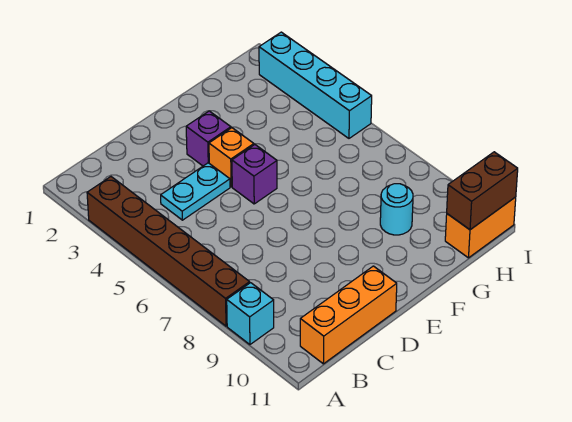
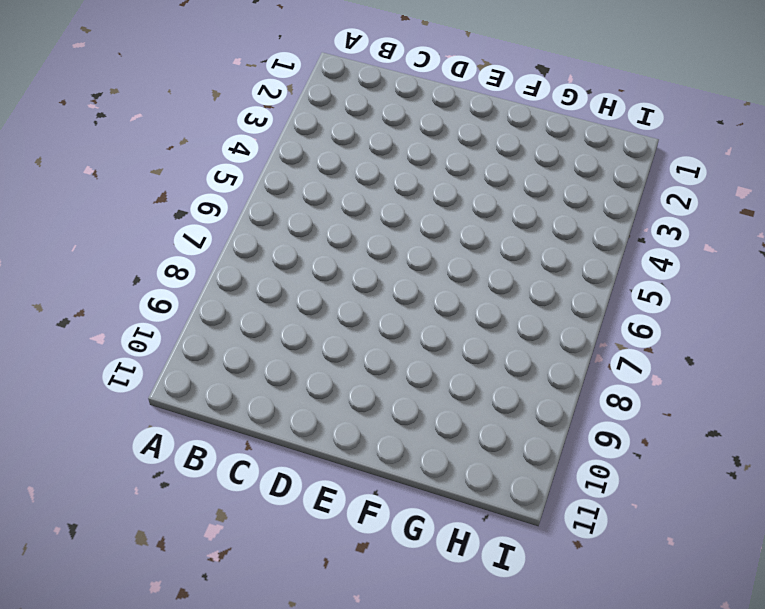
none -> brown brick A3:A8 level 1
none -> cyan brick A9 level 1

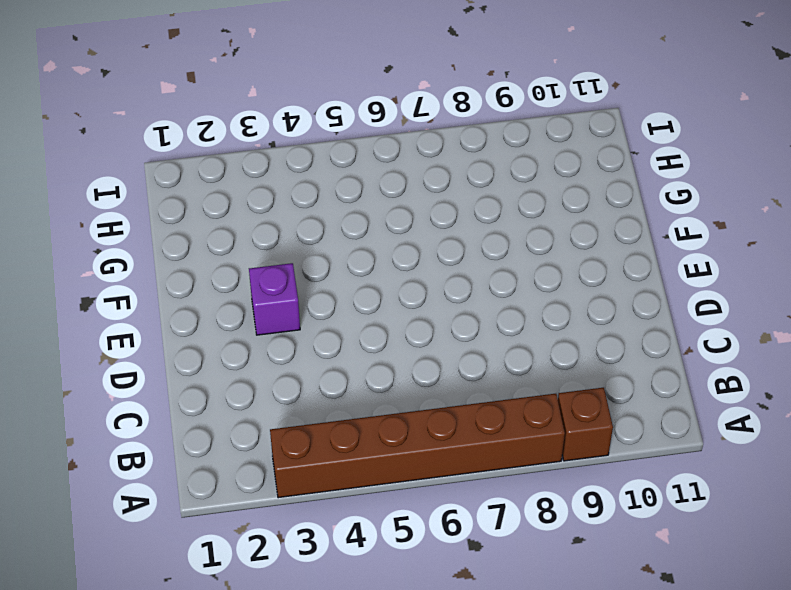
brown brick A9 level 1 -> cyan brick A9 level 1
none -> orange brick B11:D11 level 1
none -> cyan plate C4:D4 level 1

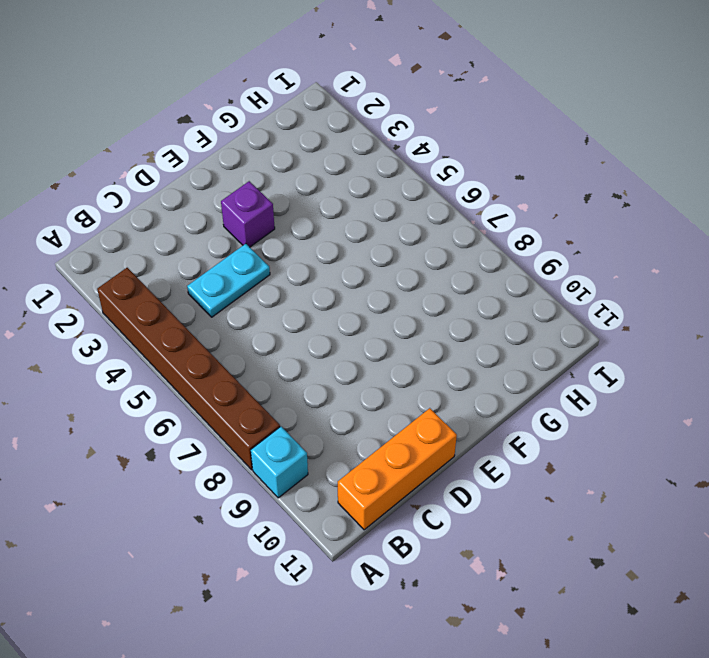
none -> orange brick E4 level 1
none -> purple brick E5 level 1

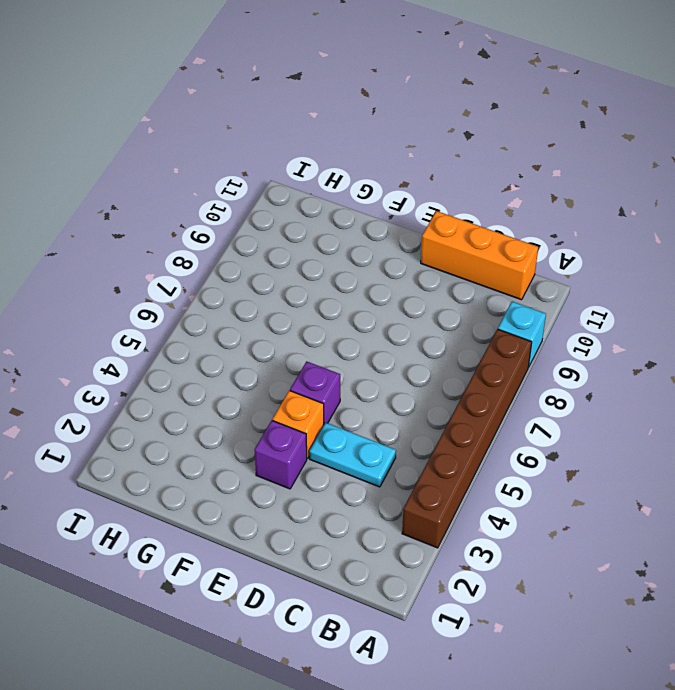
none -> cyan round brick G9 level 1
none -> orange brick H11:I11 level 1

